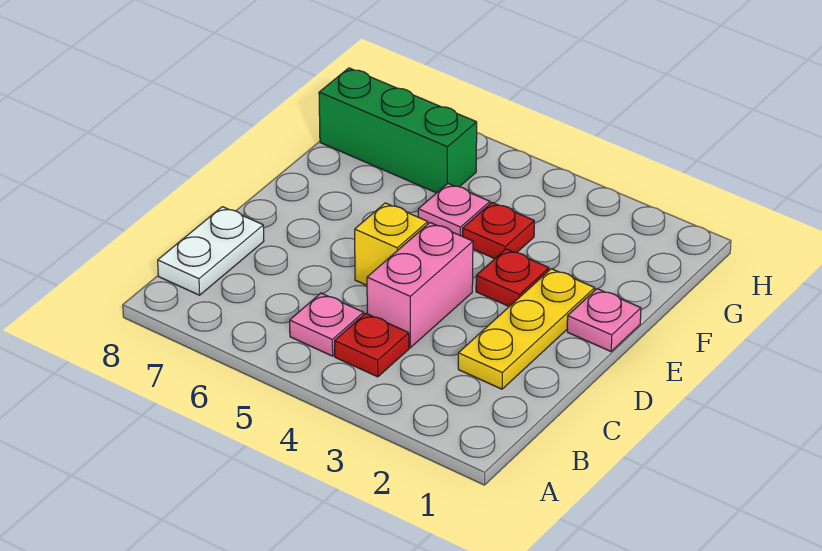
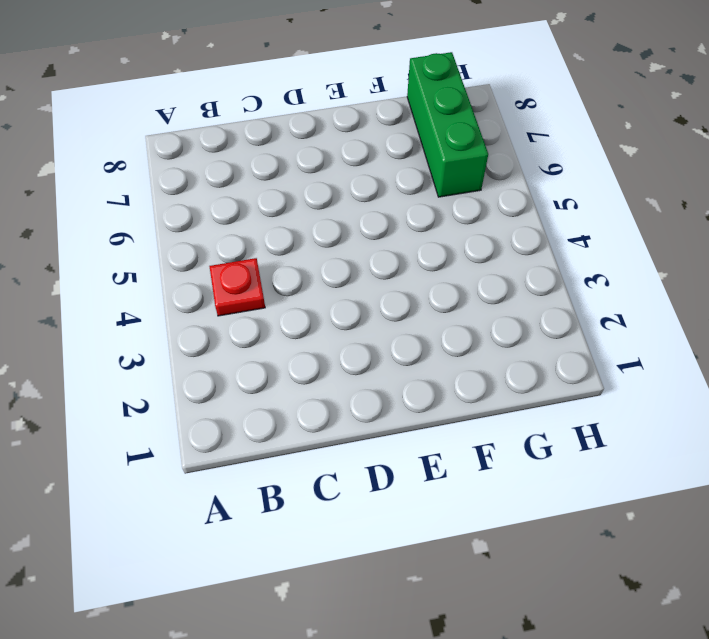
none -> pink plate B5 level 1
none -> white plate B8:C8 level 1

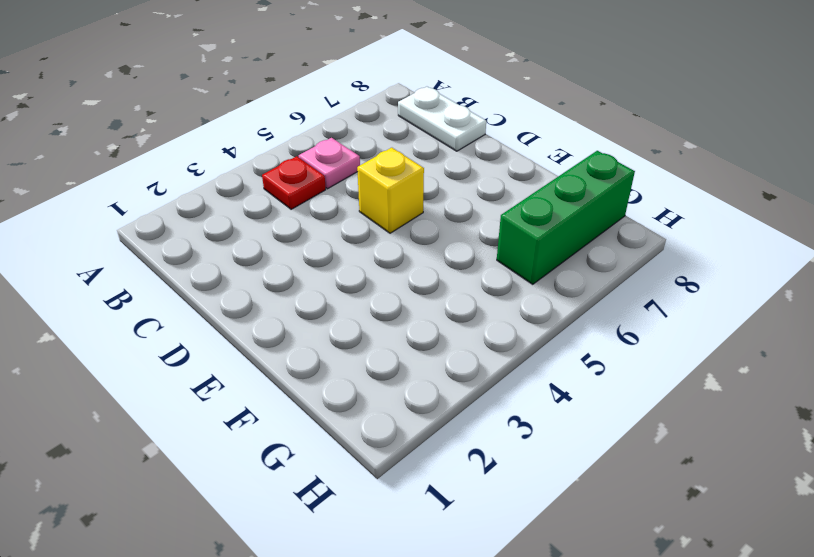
none -> yellow plate C2:E2 level 1
none -> pink brick C4:D4 level 1

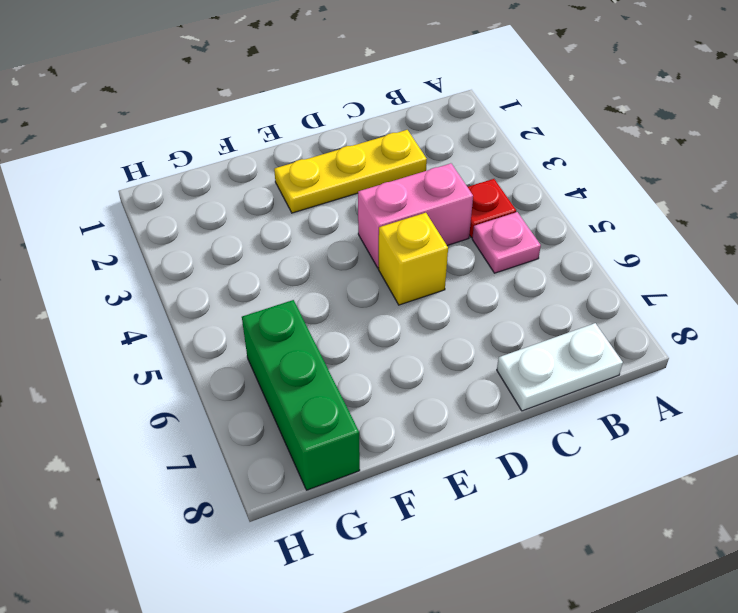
none -> pink plate E1 level 1
none -> red plate E3 level 1

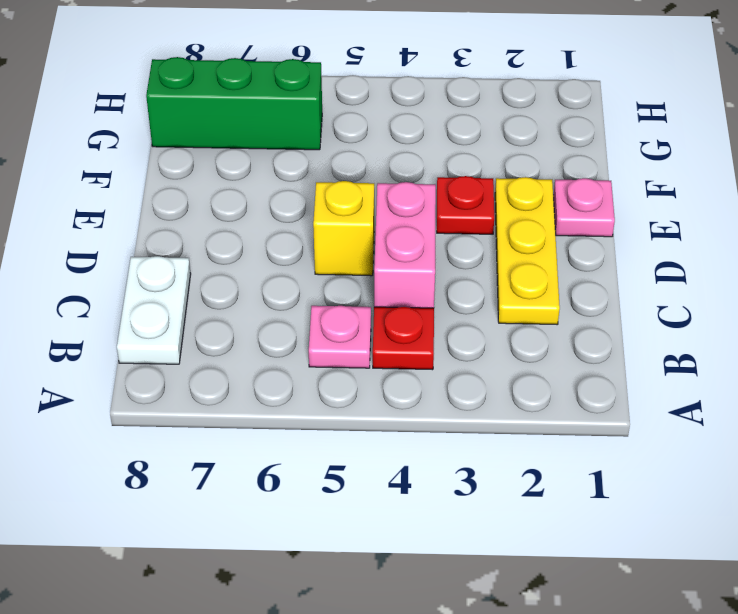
none -> red plate F4 level 1
none -> pink plate F5 level 1

